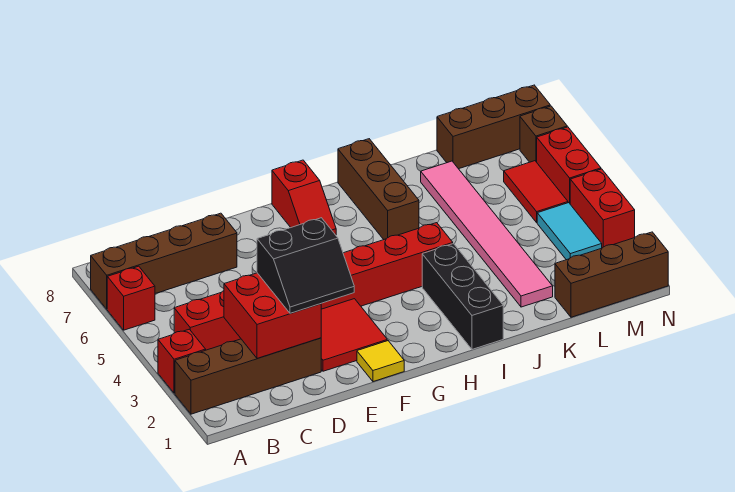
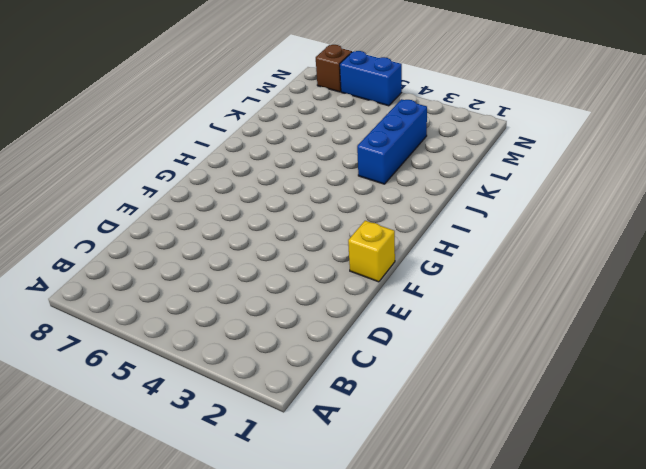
yellow brick F1 level 1 -> yellow tile F1 level 1
blue brick J3:L3 level 1 -> pink tile K2:K7 level 1
blue brick N5:N6 level 1 -> red brick N5:N6 level 1
none -> brown brick A2:D2 level 1
none -> red brick A3 level 1
none -> red brick A6 level 1

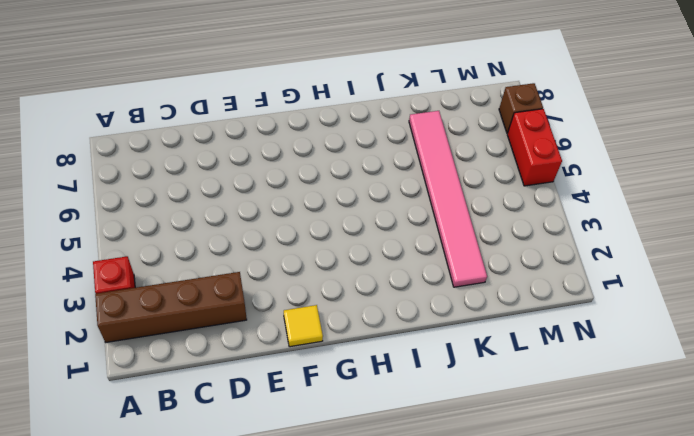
none -> red brick A6 level 1
none -> brown brick A7:D7 level 1
none -> red brick B4:I4 level 1

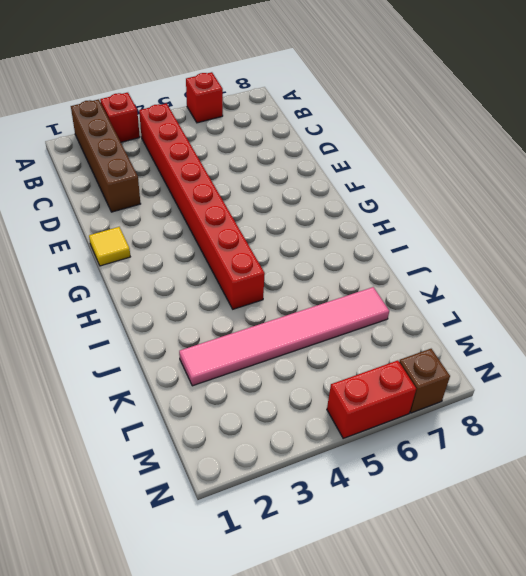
none -> brown brick A7:D7 level 1
none -> red tile E2:F3 level 1
none -> red slope G7:G8 level 1 top 8

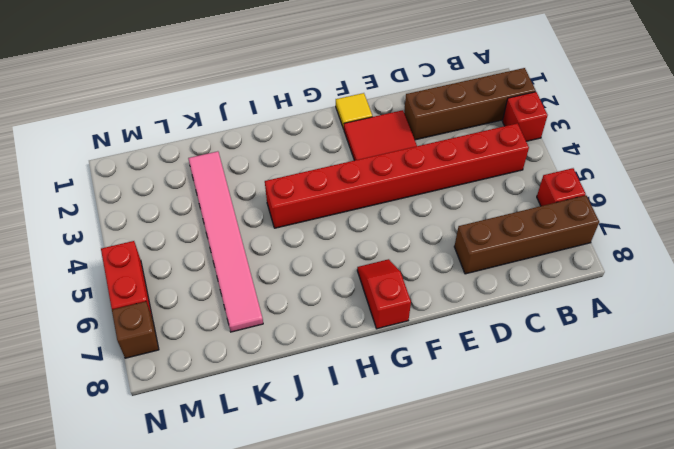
none -> black brick I1:I3 level 1
none -> brown brick I6:I8 level 1
none -> brown brick L1:N1 level 1

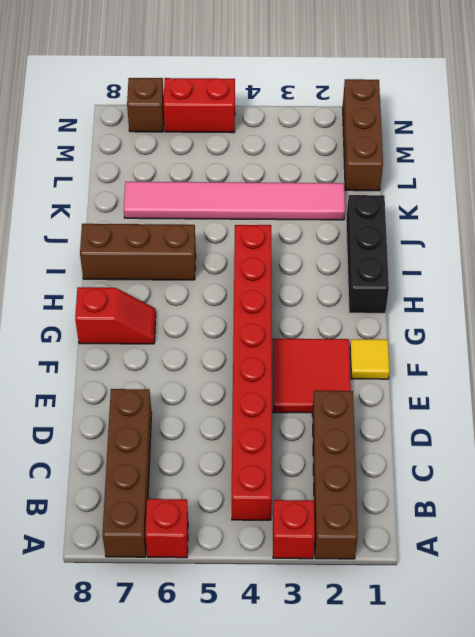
black brick H1:J1 level 1 -> black brick I1:I3 level 1
none -> brown brick L8:N8 level 1
none -> cyan tile M3:M4 level 1
none -> red tile M5:M6 level 1

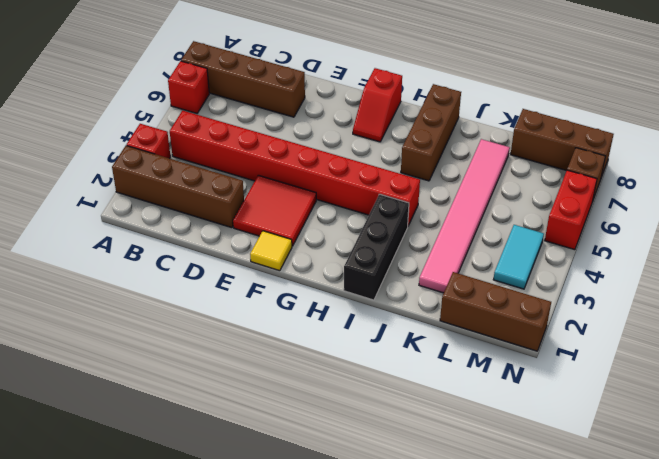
none -> red tile M5:M6 level 1
none -> red brick N3:N4 level 1
none -> red brick C2:D3 level 2

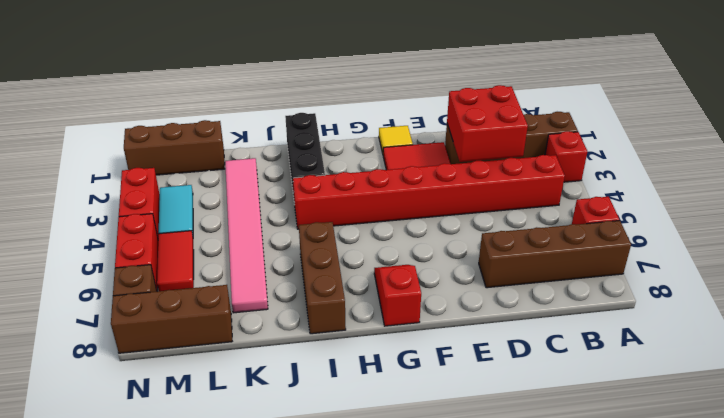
none -> black slope D2:E3 level 3 top 3

